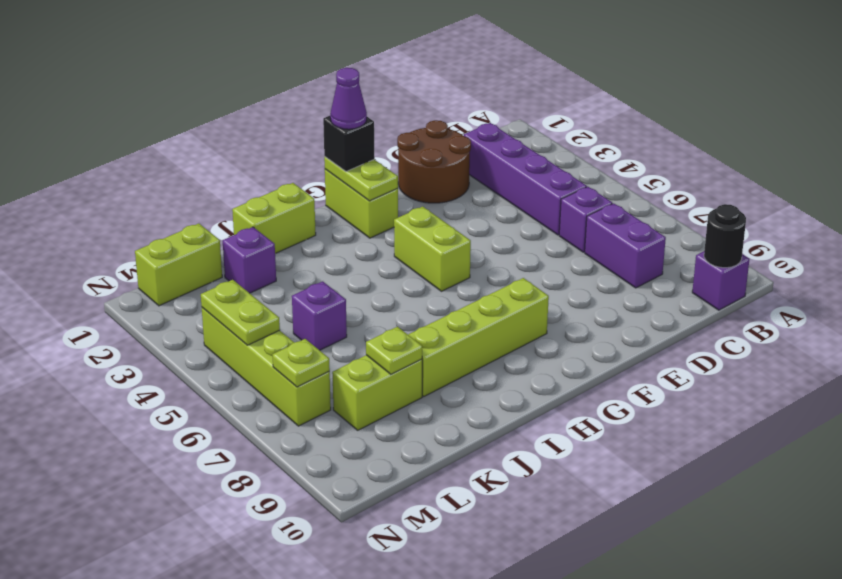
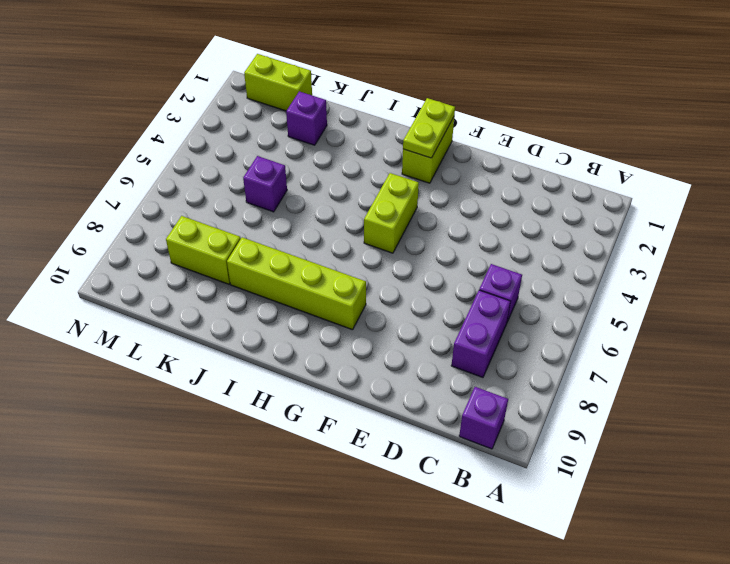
none -> purple brick C2:C5 level 1
none -> brown round brick D1:E2 level 1
none -> lime brick I1:J1 level 1

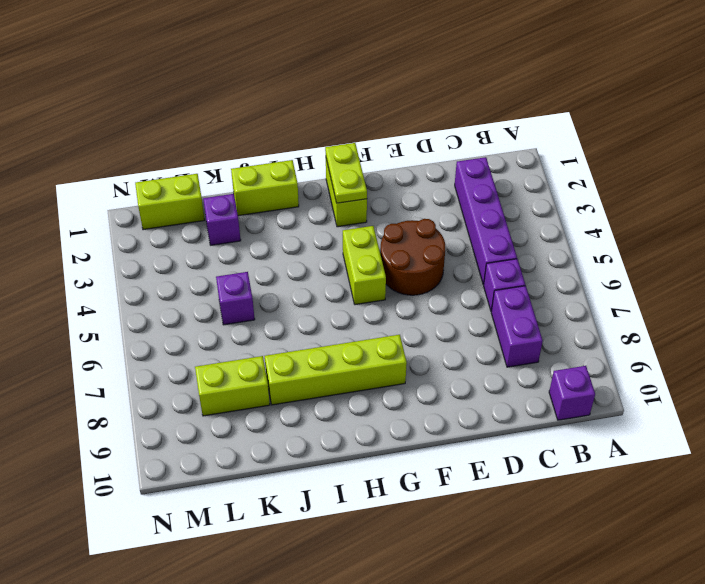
brown round brick E4:F5 level 1 -> brown round brick D1:E2 level 1
none -> lime brick M4:M7 level 1
none -> black round brick B10 level 2
none -> lime plate K8 level 2

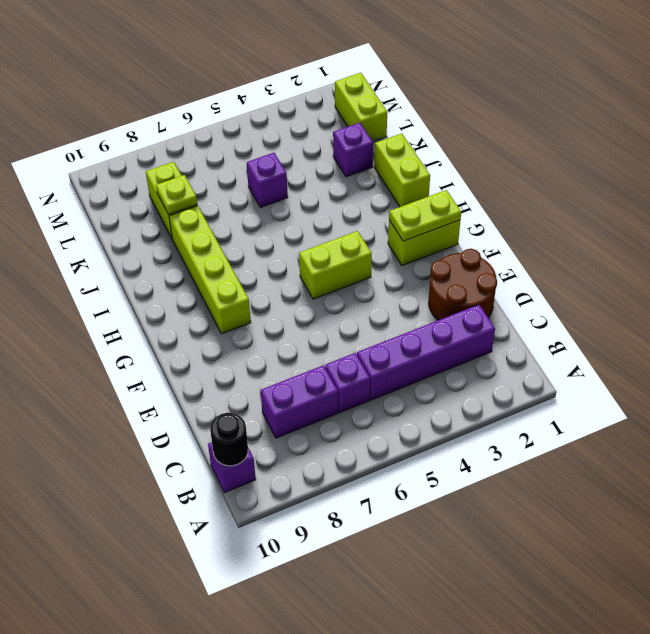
none -> lime brick M4:M7 level 1
none -> lime plate M4:M5 level 2
none -> lime plate M7 level 2

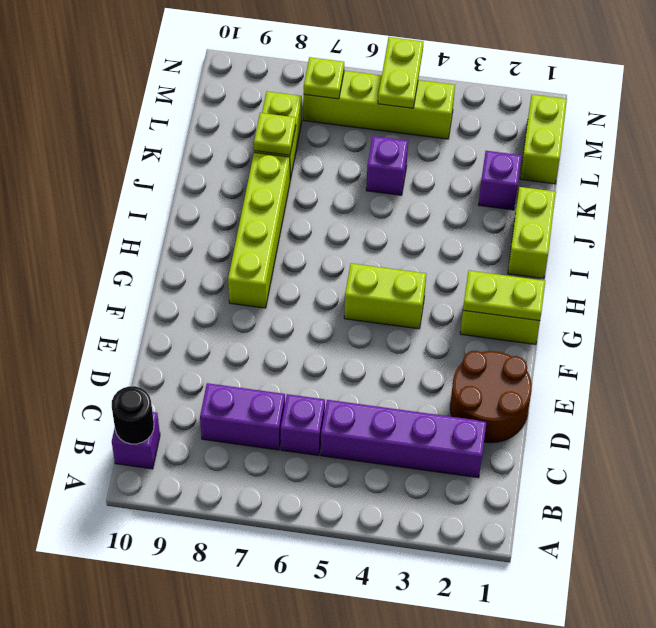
lime plate M5:N5 level 2 -> lime plate M4:M5 level 2
none -> black brick G1 level 3
none -> purple cone G1 level 4

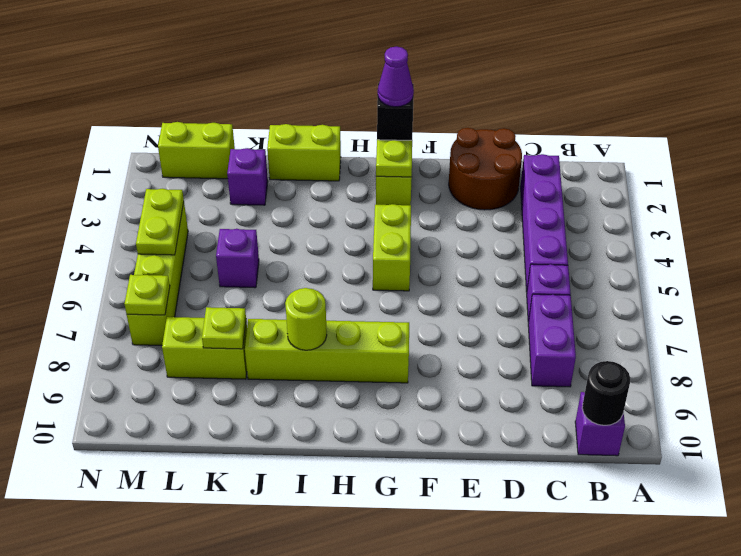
lime round brick I8 level 2 -> none

